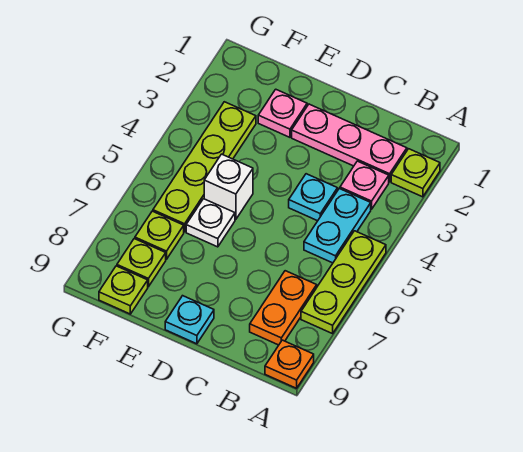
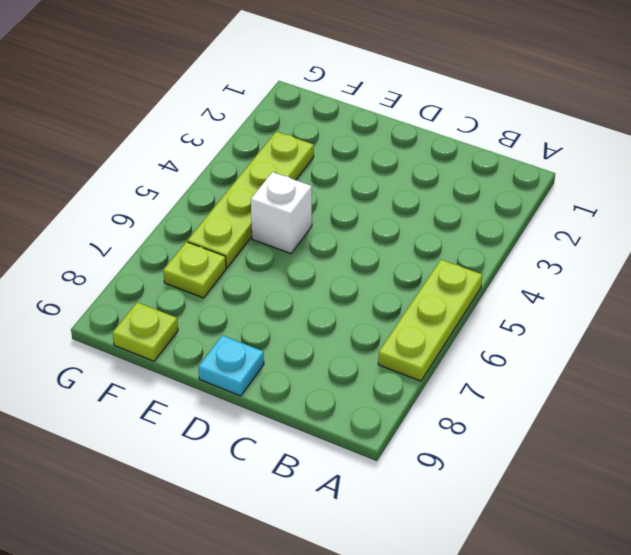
none -> lime plate A2 level 1
none -> orange plate A9 level 1
none -> pink plate B2:D2 level 1

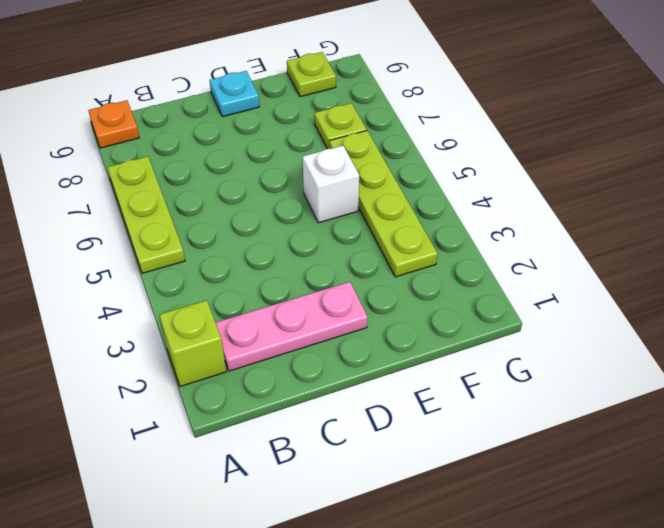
lime brick A2 level 1 -> lime plate A2 level 1
none -> pink plate B3 level 1
none -> cyan plate B4:B5 level 1
none -> orange plate B7:B8 level 1

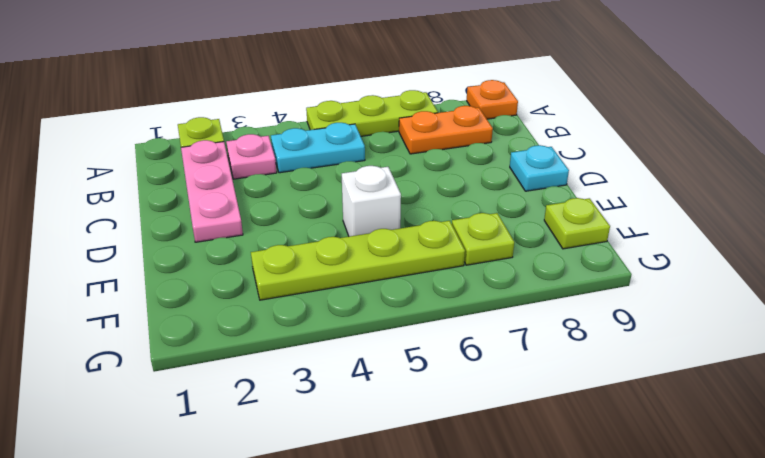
none -> cyan plate C4 level 1
none -> pink plate E2 level 1
none -> white plate E6 level 1

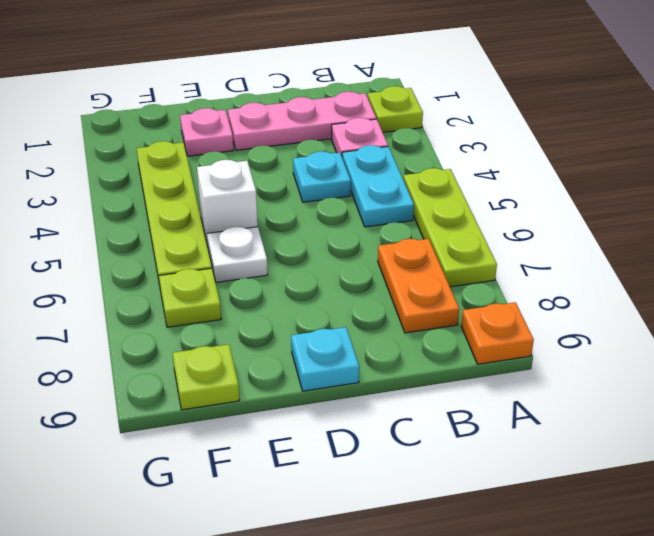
none -> lime plate F8 level 1

